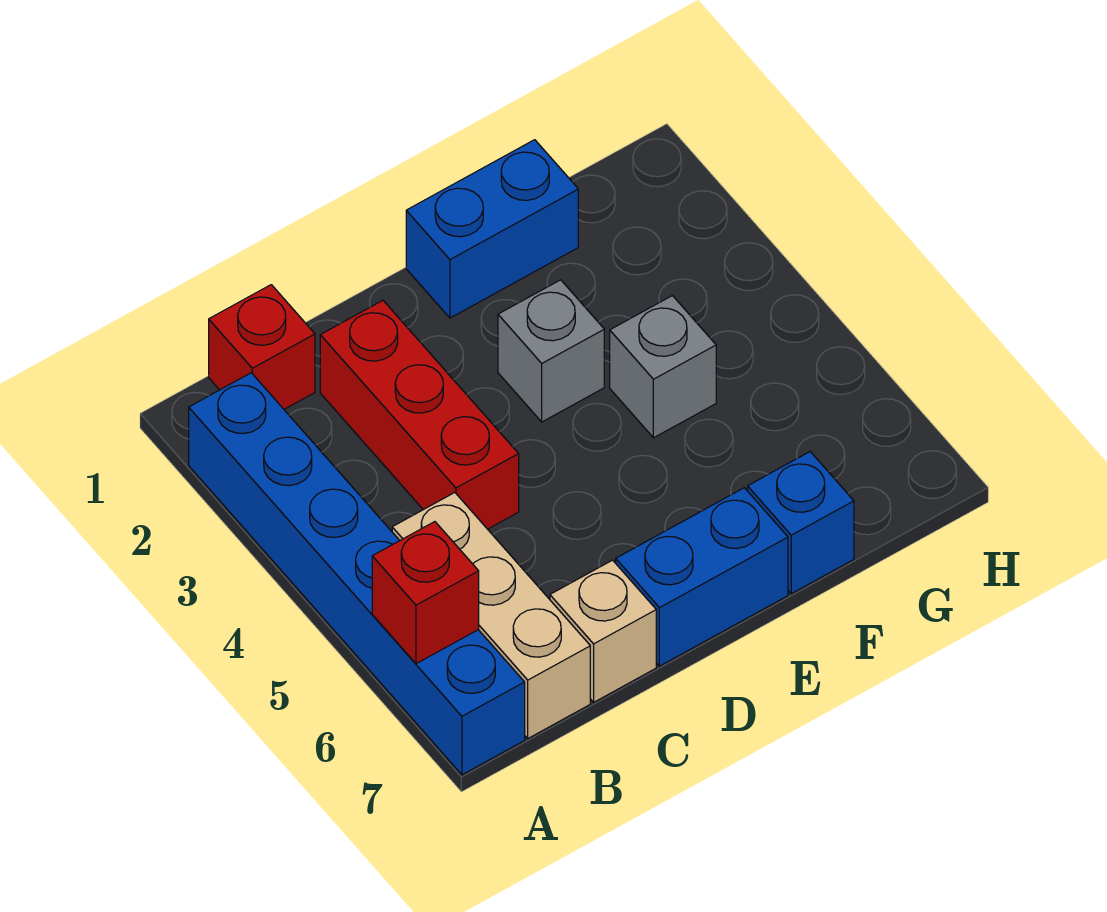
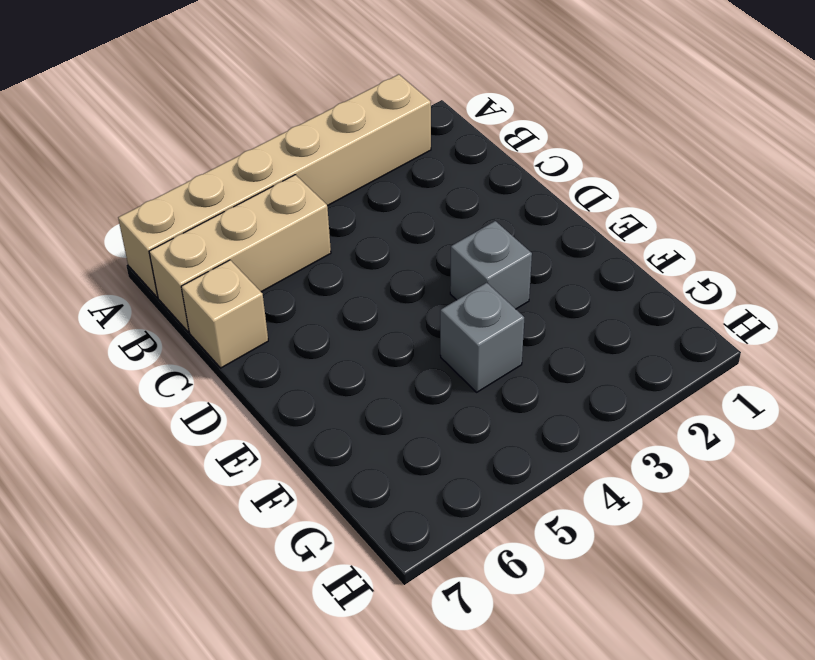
tan brick A2:A7 level 1 -> blue brick A2:A7 level 1
none -> red brick B1 level 1
none -> red brick C2:C4 level 1

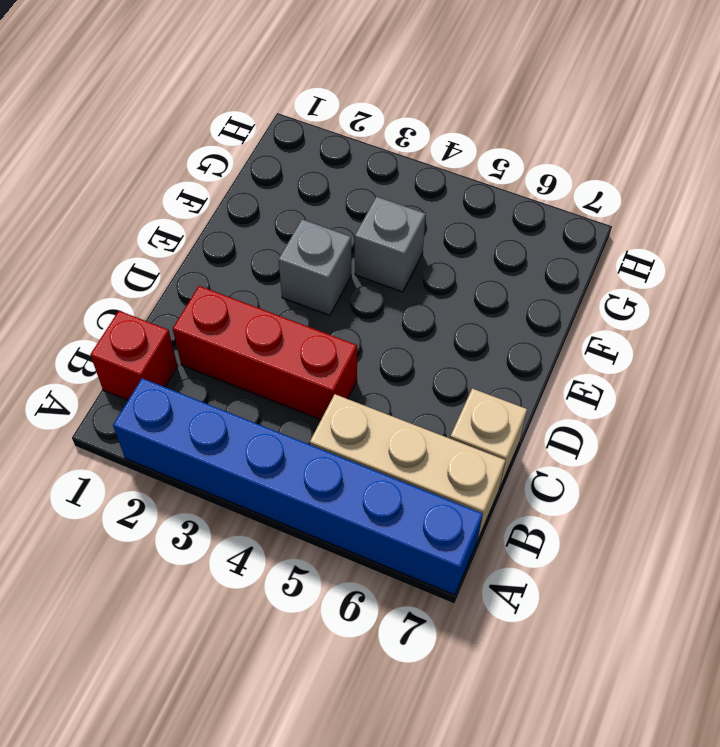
none -> blue brick D7:E7 level 1
none -> blue brick E1:F1 level 1

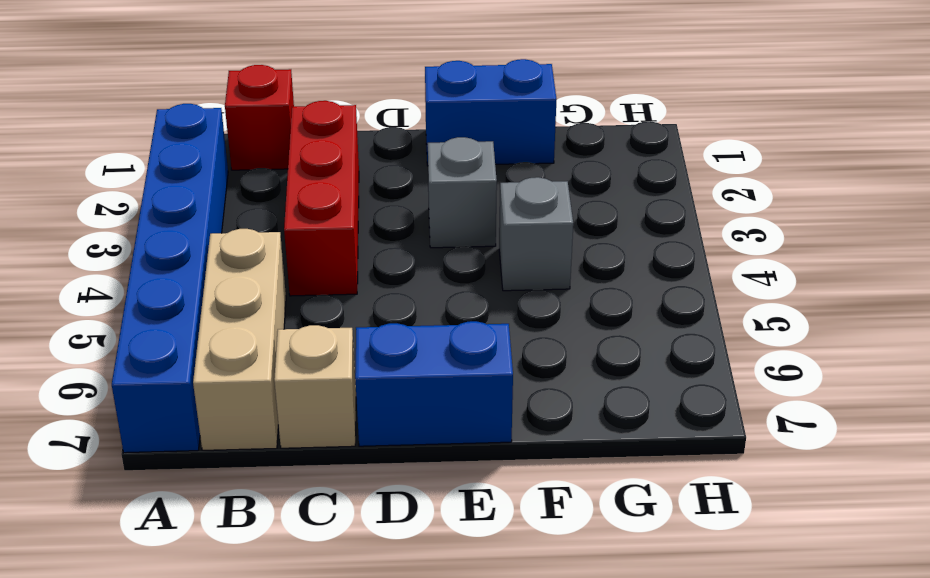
none -> blue brick F7 level 1
none -> red brick A6 level 2

